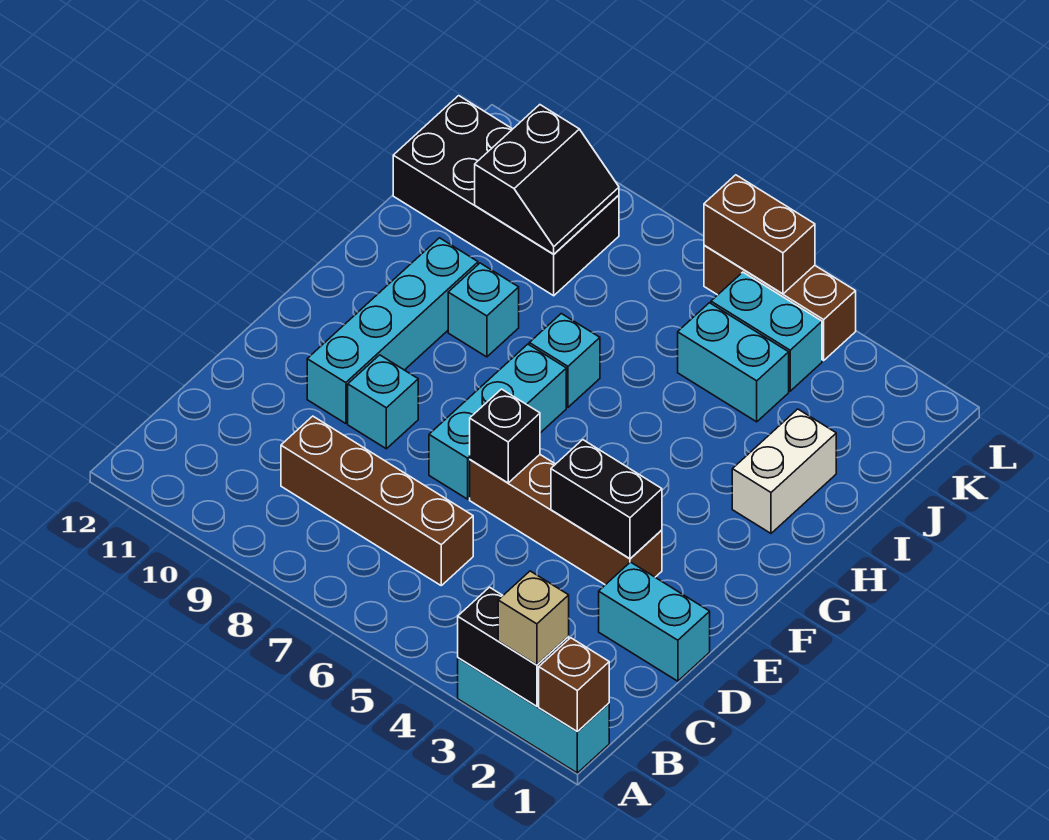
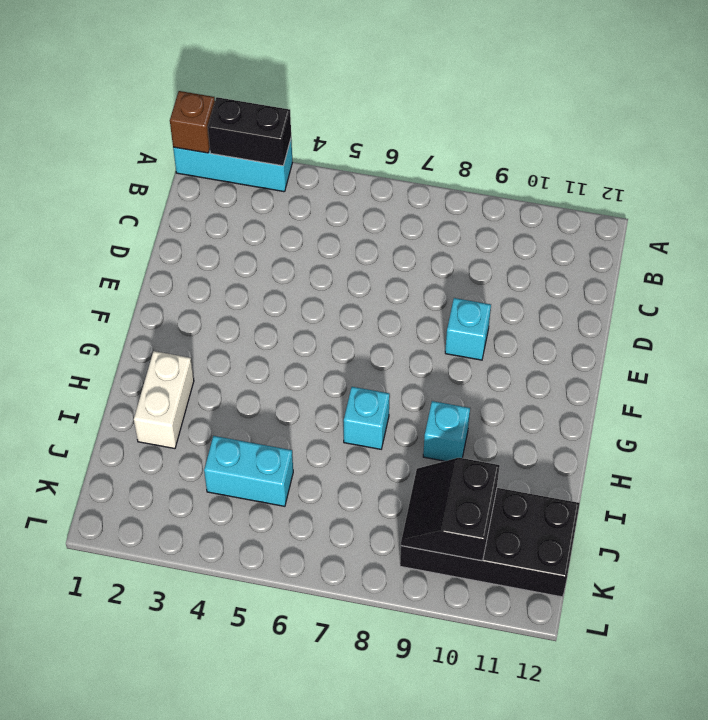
none -> brown brick C6:C9 level 1
none -> cyan brick D1:D2 level 1
none -> brown brick E3:E6 level 1

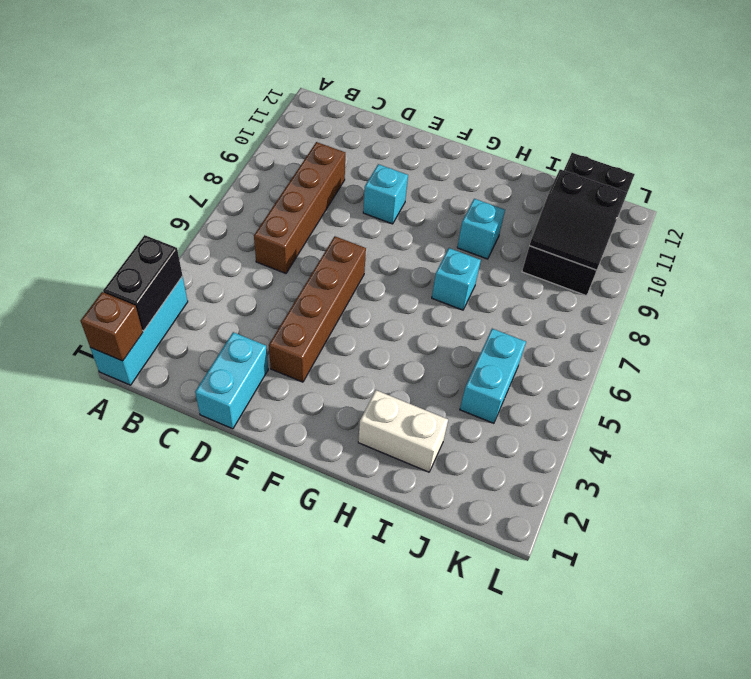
none -> cyan brick E7:G7 level 1
none -> cyan brick E10:H10 level 1
none -> cyan brick K4:K5 level 1

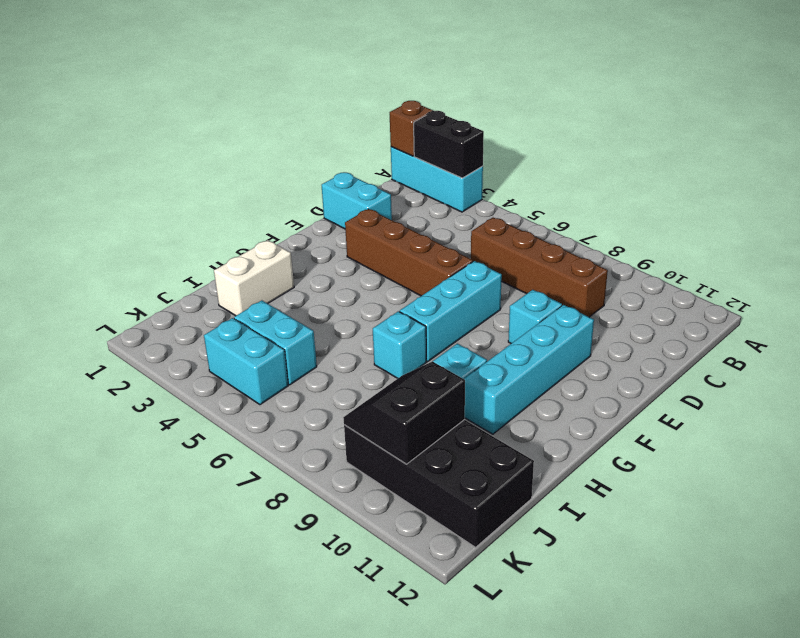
none -> brown brick L4:L6 level 1
none -> black brick E3:E4 level 2
none -> black brick E6 level 2

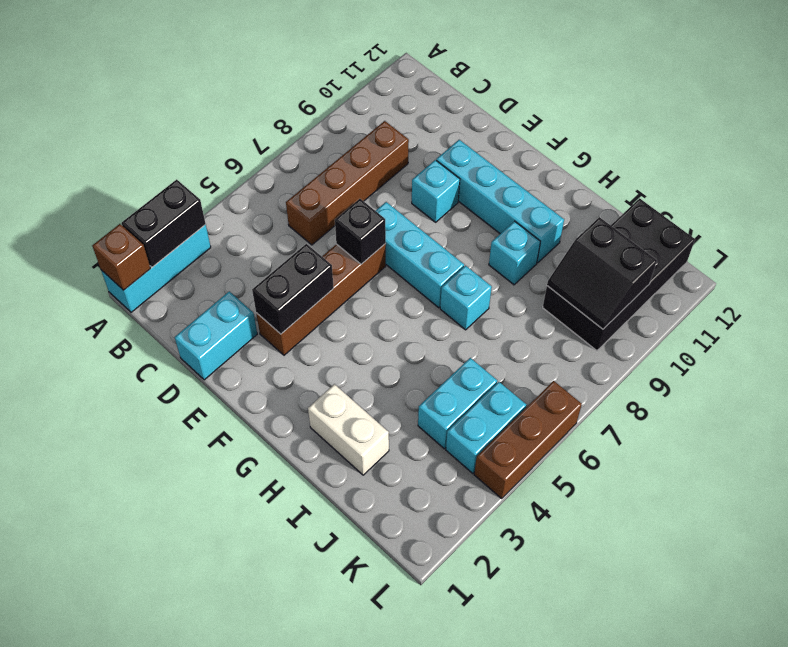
none -> brown brick L5:L6 level 2
none -> tan brick A2 level 3

